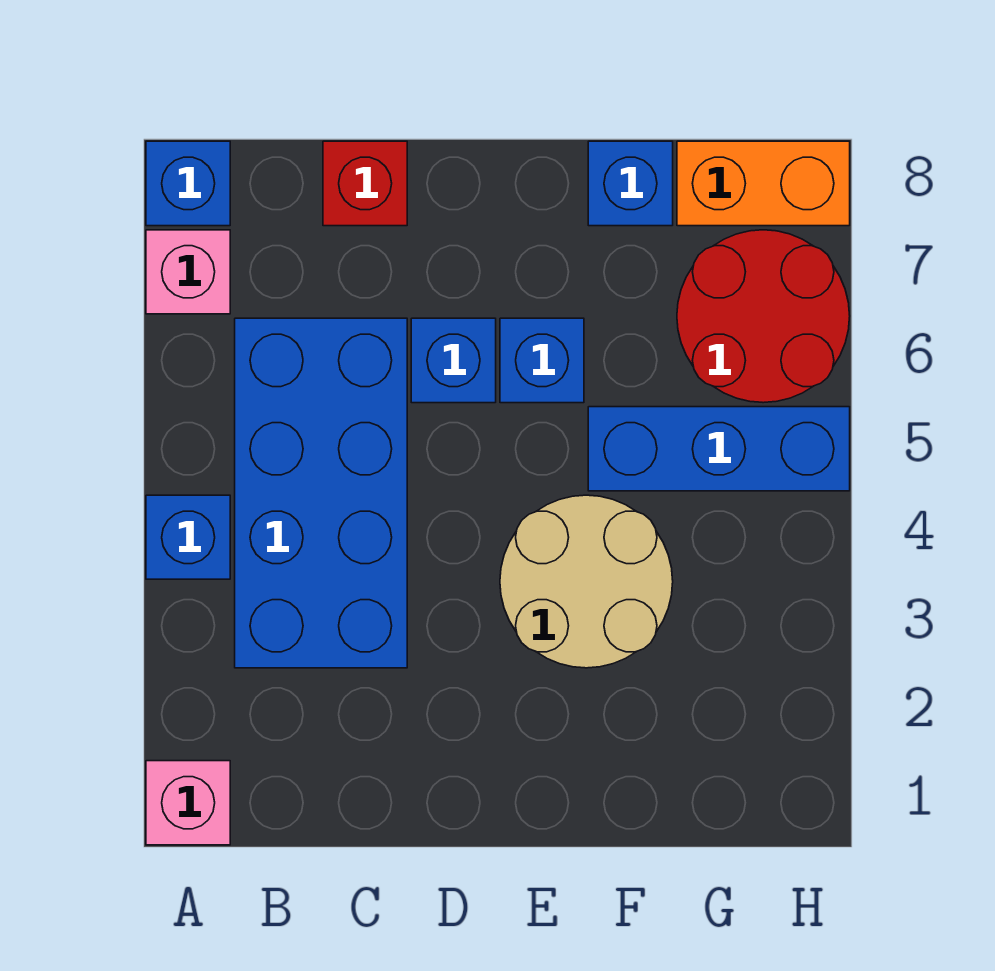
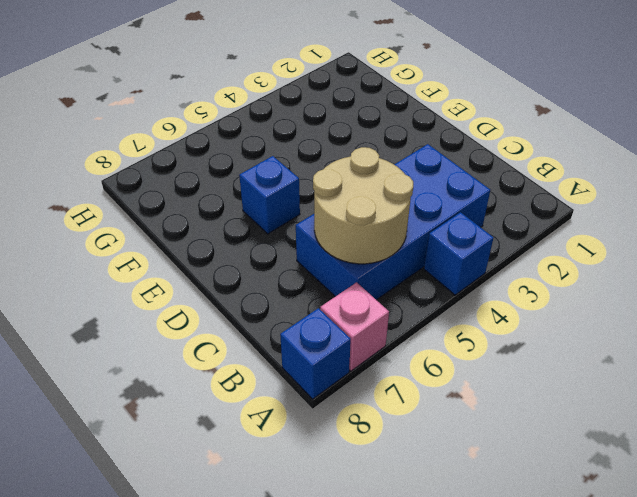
tan round brick B5:C6 level 2 -> tan round brick E3:F4 level 1
none -> pink brick A1 level 1
none -> red brick C8 level 1
none -> blue brick D6 level 1

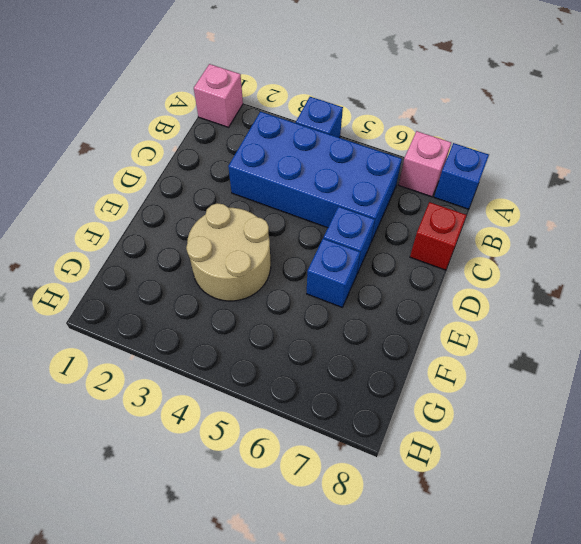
none -> blue brick F5:H5 level 1
none -> blue brick F8 level 1
none -> red round brick G6:H7 level 1

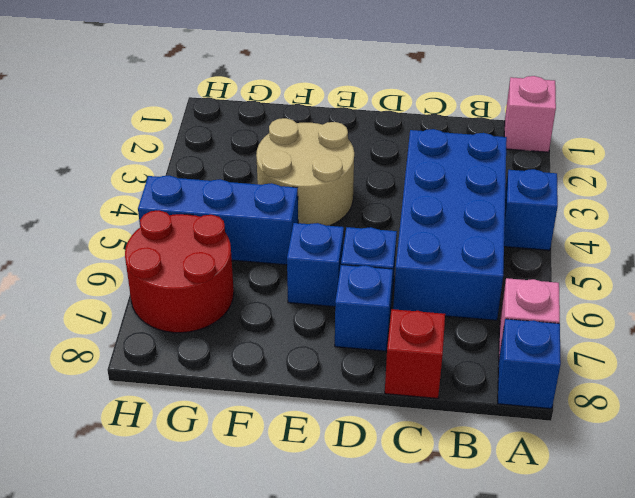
blue brick D7 level 1 -> blue brick F8 level 1
none -> orange brick G8:H8 level 1

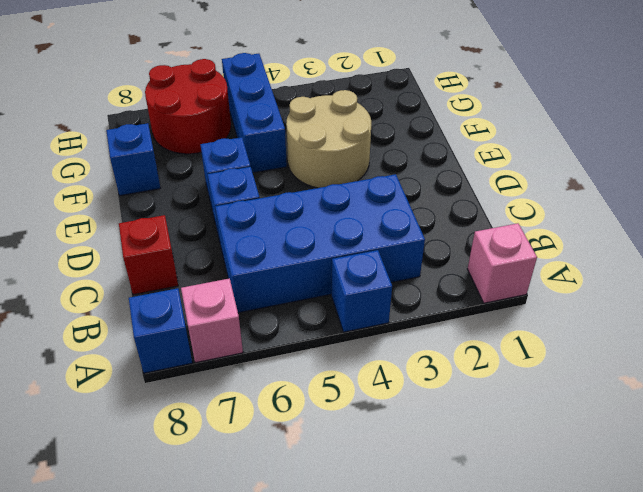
none -> orange brick G8:H8 level 1

